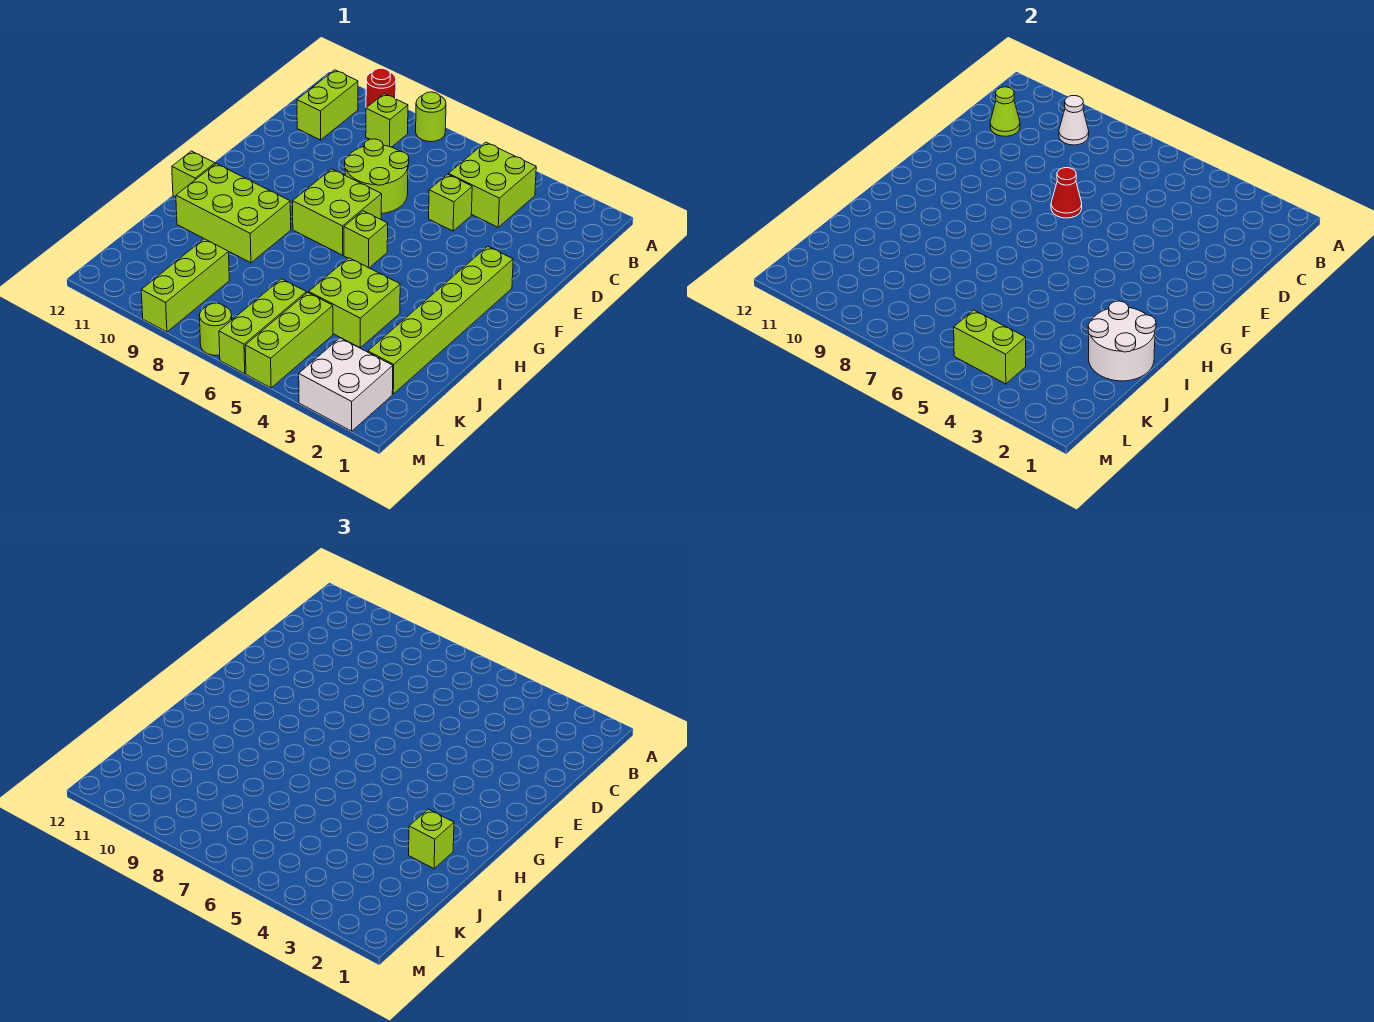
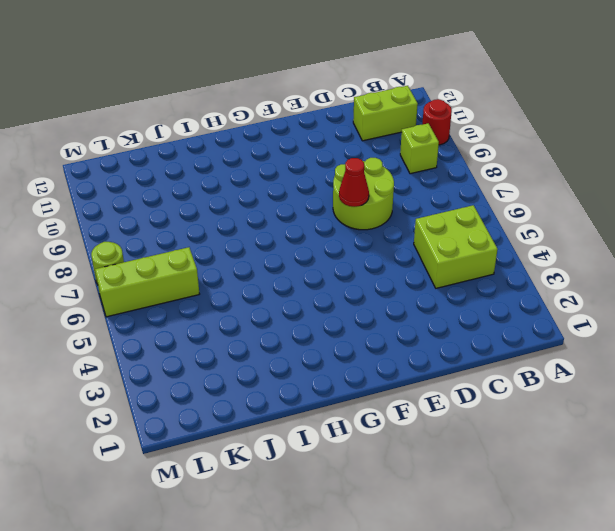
none -> lime round brick A8 level 1
none -> lime brick D5 level 1
none -> lime brick F2:K2 level 1

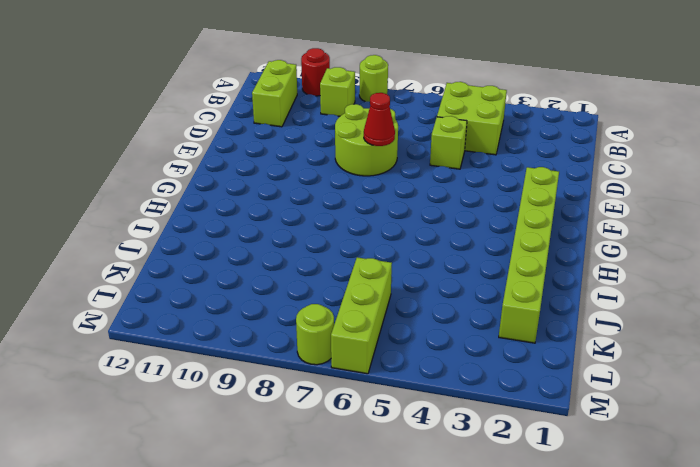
none -> lime brick F7:G8 level 1
none -> lime brick G6 level 1
none -> lime brick H9:I11 level 1

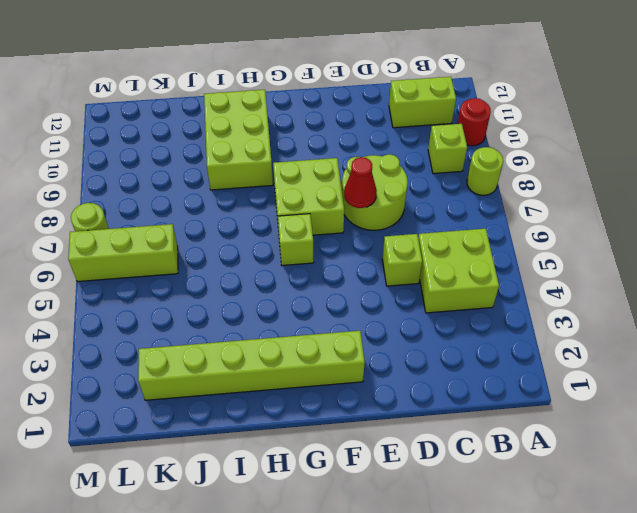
none -> lime brick H12 level 1
none -> lime brick I4:J5 level 1
none -> lime brick K5:M5 level 1

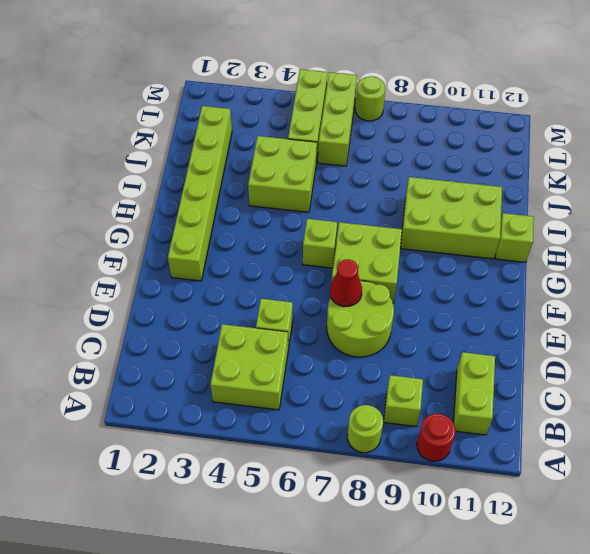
none -> lime brick K9:M9 level 1
none -> white brick L2:M3 level 1
none -> white cone B9 level 2

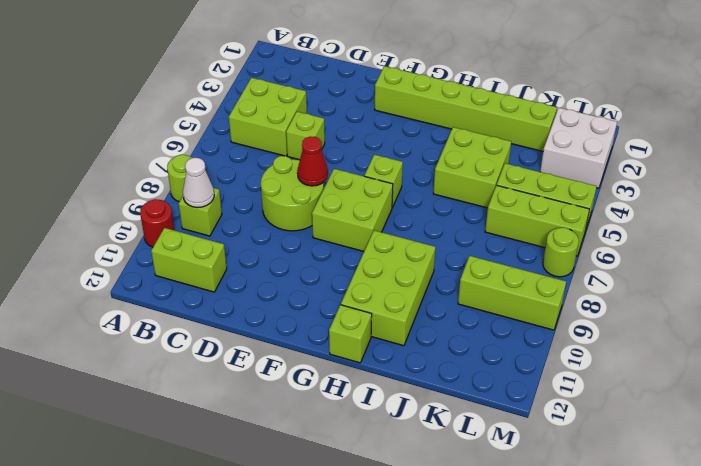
none -> lime cone C11 level 2
none -> white round brick I1:J2 level 2
none -> lime brick L4:L5 level 2

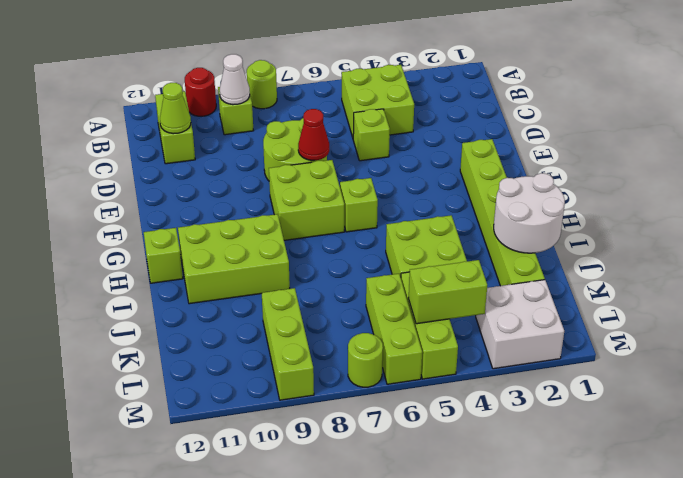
none -> lime brick I2 level 3

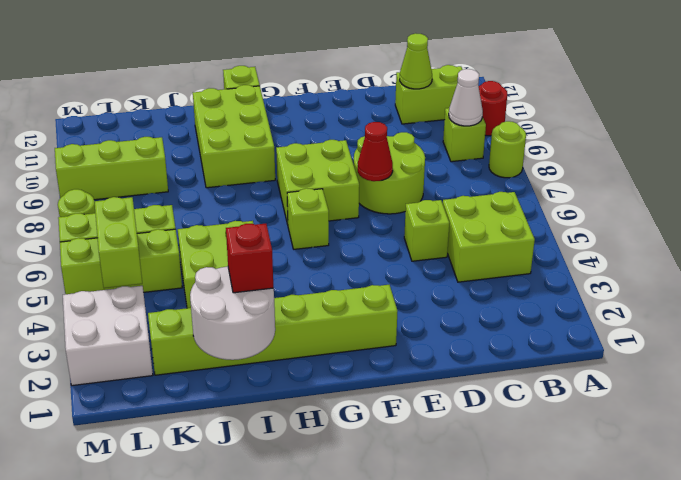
red brick I2 level 3 -> lime brick I2 level 3

